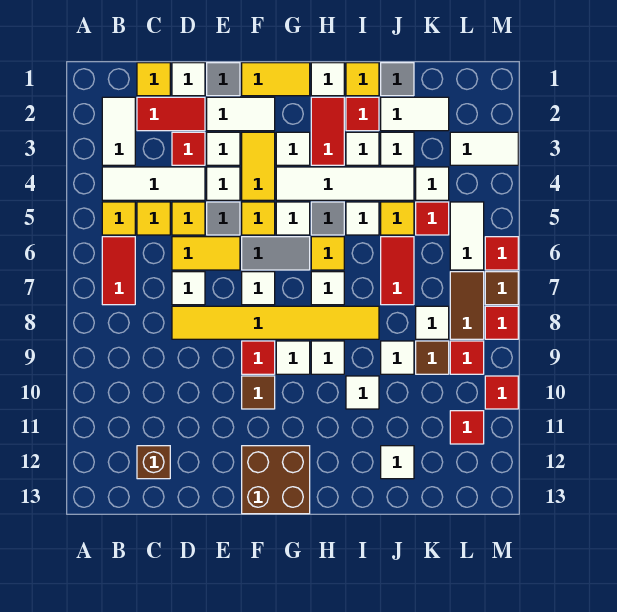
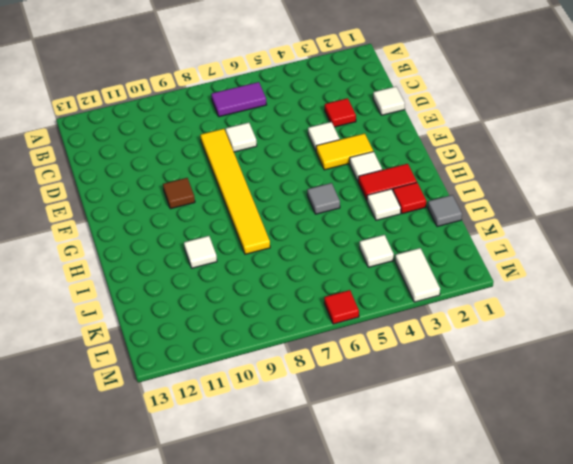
purple tile B6:B7 level 1 -> red tile B6:B7 level 1
none -> white tile B2:B3 level 1
none -> white tile B4:D4 level 1
none -> yellow tile B5 level 1
none -> yellow tile C1 level 1

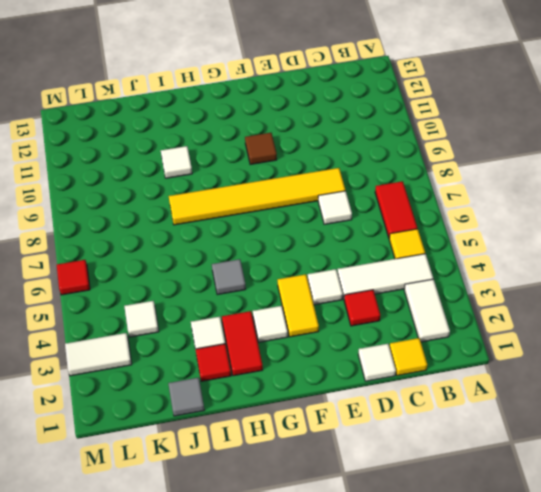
none -> red tile C2:D2 level 1
none -> yellow tile C5 level 1
none -> brown brick C12 level 1
none -> yellow tile D5 level 1

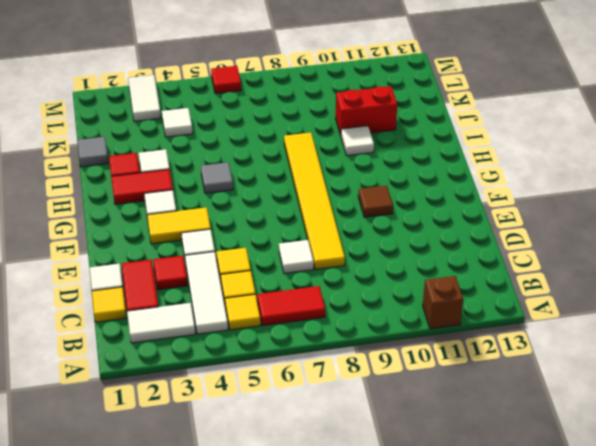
brown brick A11 level 1 -> brown brick C12 level 1
red brick J10:J11 level 1 -> none
none -> yellow tile D6:E6 level 1
none -> grey tile E1 level 1
none -> white tile E2:F2 level 1
none -> white tile E3 level 1

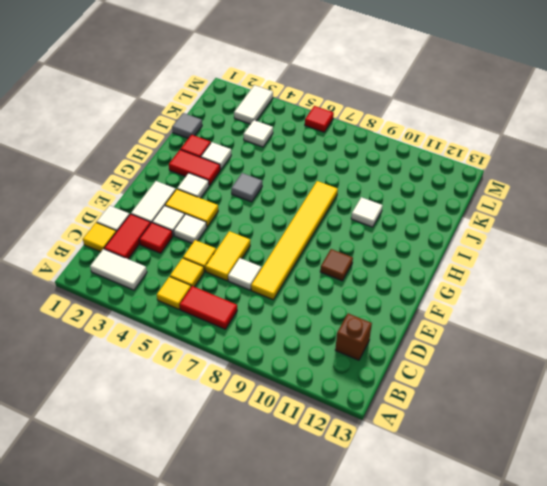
none -> white tile B4:D4 level 1
none -> grey tile E1 level 1
none -> grey tile E5 level 1
none -> yellow tile F1:G1 level 1

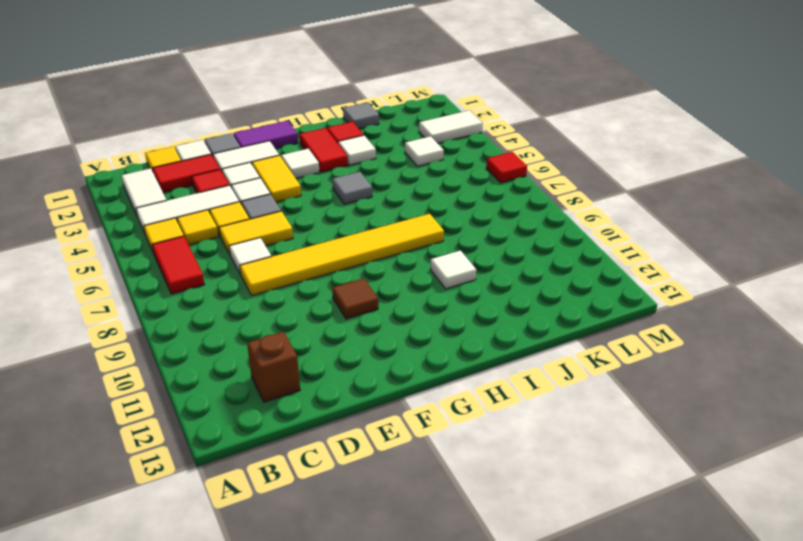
purple tile F1:G1 level 1 -> yellow tile F1:G1 level 1
none -> yellow tile F5 level 1
none -> grey tile F6:G6 level 1
none -> white tile F7 level 1
none -> red tile F9 level 1

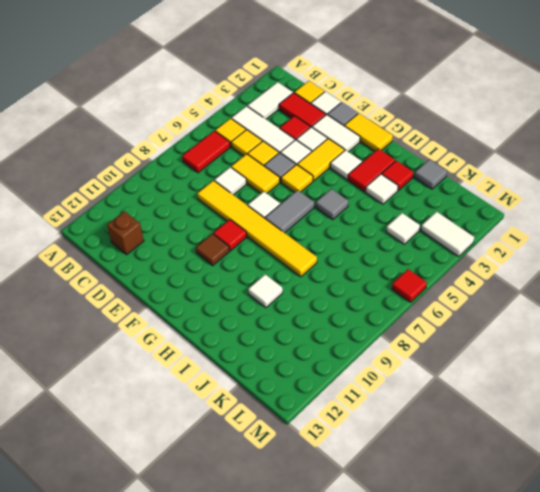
grey tile G6:G7 level 1 -> grey tile F6:G6 level 1
none -> brown brick F12:G13 level 1
none -> white tile G4:J4 level 1
none -> white tile G5 level 1
none -> white tile G9 level 1

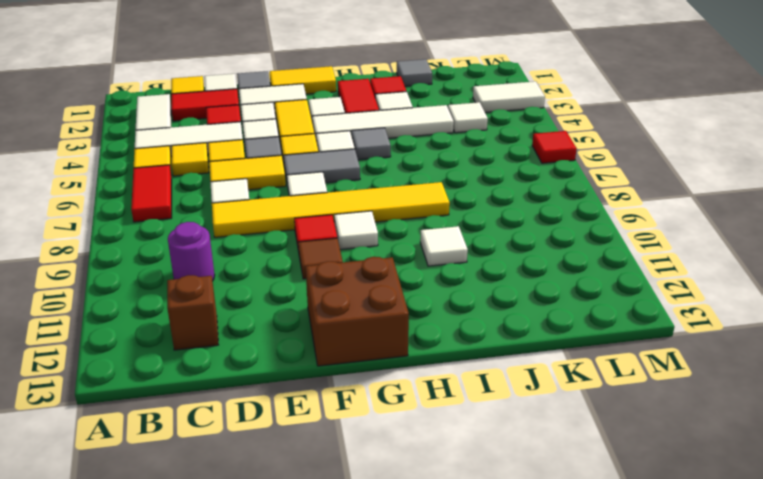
purple round brick C10 level 1 -> none
none -> white tile H1 level 1
none -> yellow tile H6 level 1
none -> white tile H7 level 1
none -> white tile H9 level 1

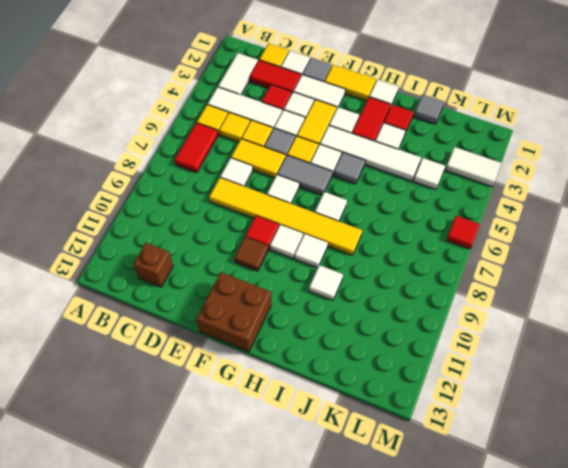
none -> yellow tile H6 level 1
none -> yellow tile I1 level 1
none -> white tile I5 level 1
none -> white tile J2:K2 level 1

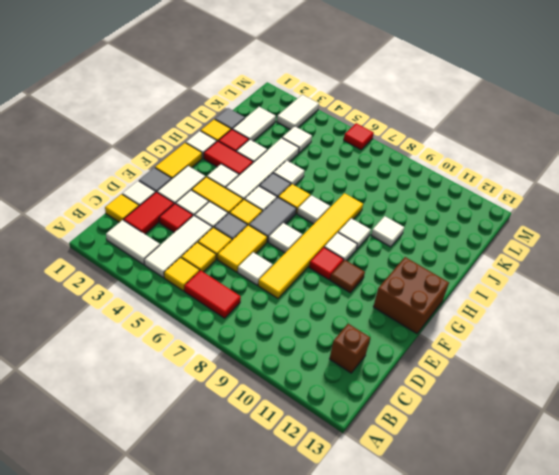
none -> white tile J3 level 1
none -> yellow tile J5 level 1
none -> red tile J6:J7 level 1
none -> white tile J9 level 1

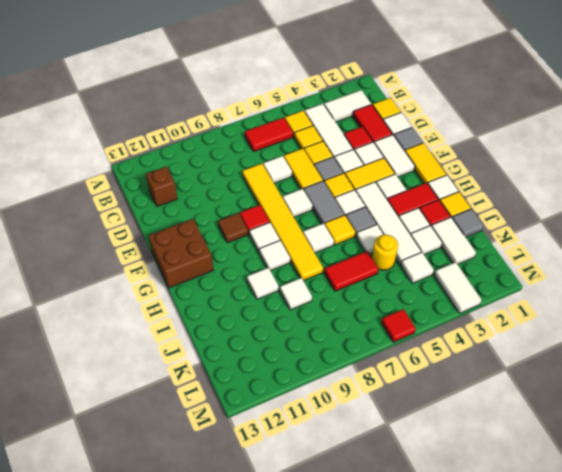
yellow round brick J5 level 1 -> yellow tile J5 level 1
none -> white tile J12 level 1
none -> red tile K5 level 1
none -> white tile K8 level 1
none -> brown tile K9 level 1

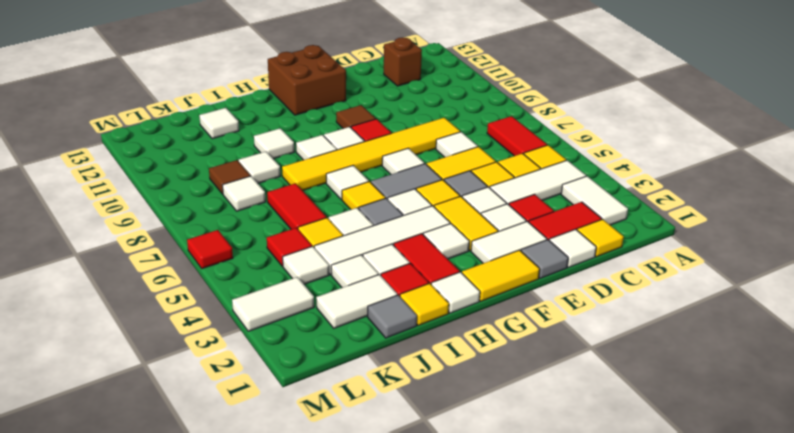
none -> white tile L5:L6 level 1
none -> brown tile L7:L8 level 1
none -> red tile L9 level 1
none -> red tile L11 level 1

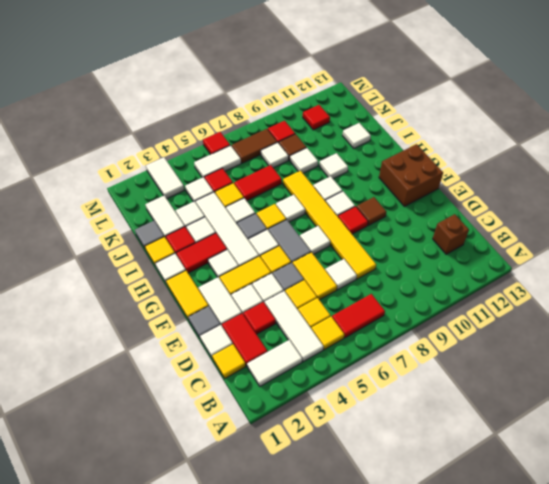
none -> brown tile M7 level 1
none -> red tile M8 level 1
none -> red tile M10 level 1

